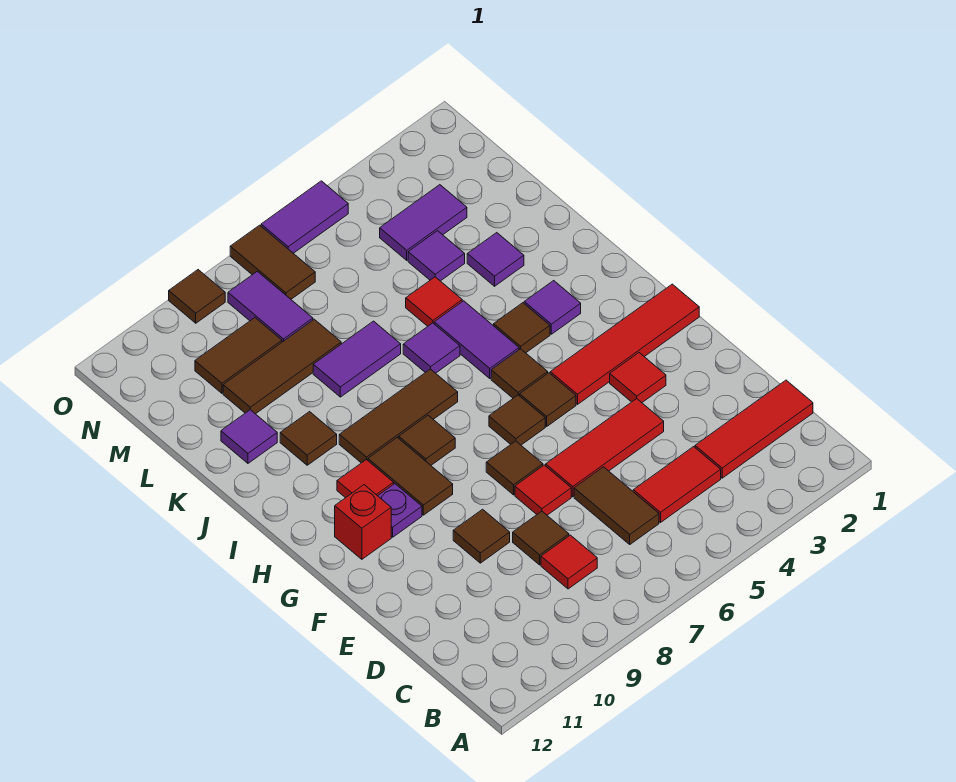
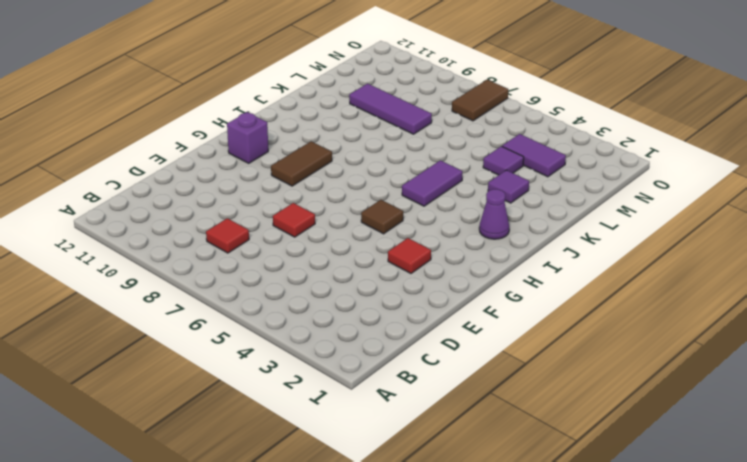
purple brick G11 level 1 -> red brick G11 level 1
purple cone I2 level 1 -> none
purple tile L8:L10 level 1 -> brown tile L8:L10 level 1
none -> red tile C1:C3 level 1
none -> red tile C4:C5 level 1
none -> brown tile C6:D6 level 1
none -> brown tile D8 level 1

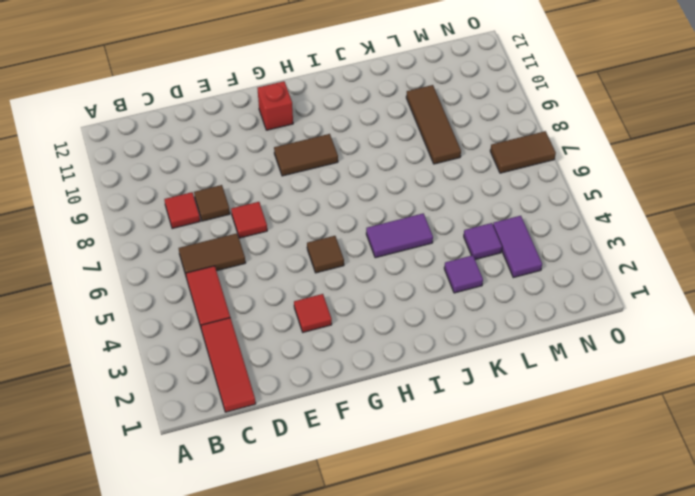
none -> red tile E4:E6 level 1
none -> brown tile E9 level 1
none -> brown tile F7 level 1
none -> red tile G1:G4 level 1

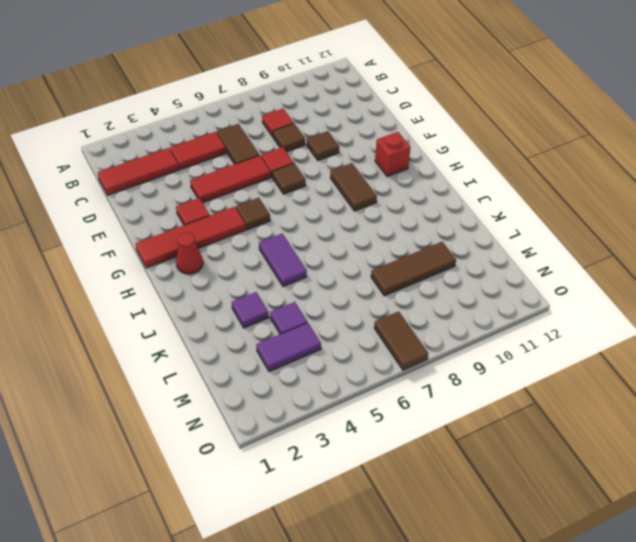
red cone H2 level 1 -> none
none -> brown tile G6 level 1
none -> purple plate G10 level 1
none -> brown tile H5 level 1
none -> brown tile H8 level 1

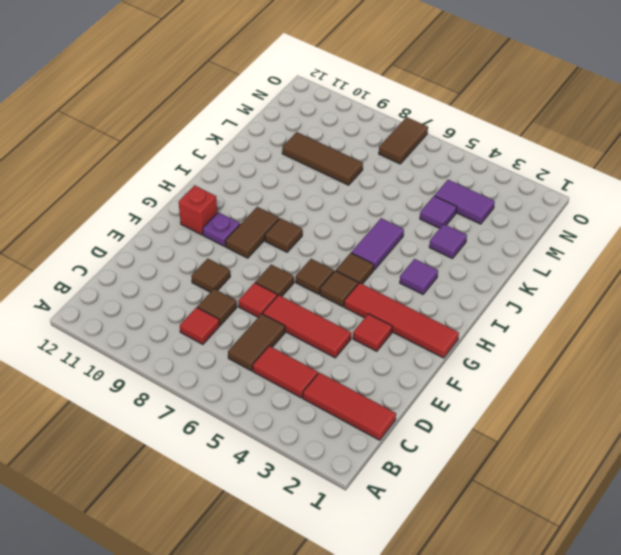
none -> red tile H10 level 1
none -> brown tile I4 level 1
none -> brown tile I7:I9 level 1
none -> purple tile J6 level 1

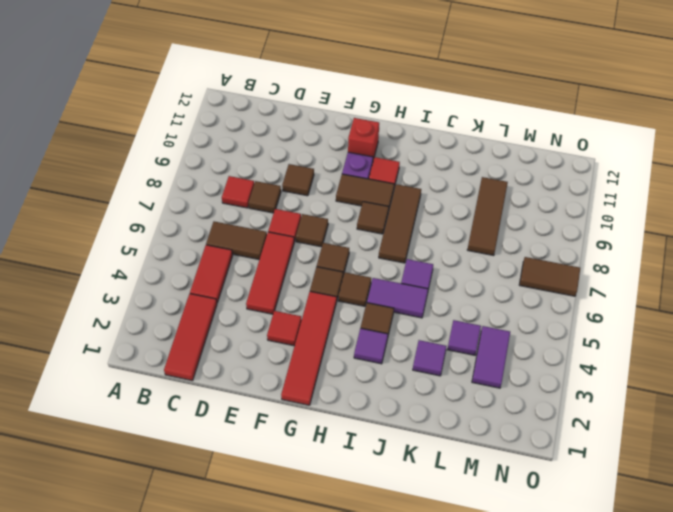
none -> brown tile J10 level 1
none -> red tile K5 level 1
none -> purple tile K7:K8 level 1
none -> purple tile K11 level 1

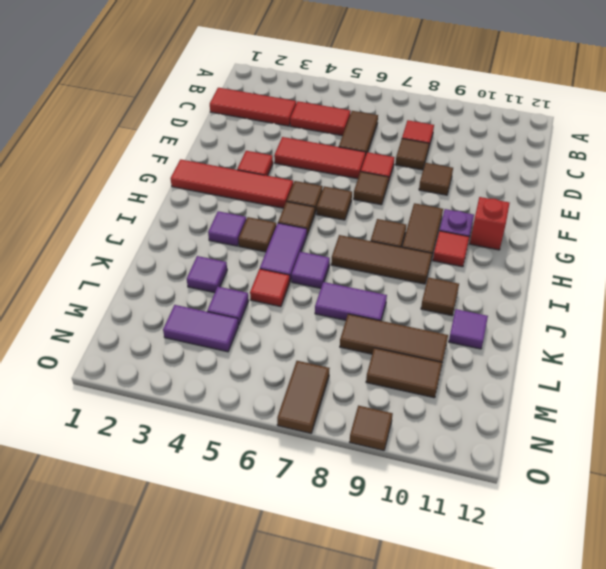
none -> purple tile M8:N8 level 1
none -> purple tile O5:O6 level 1

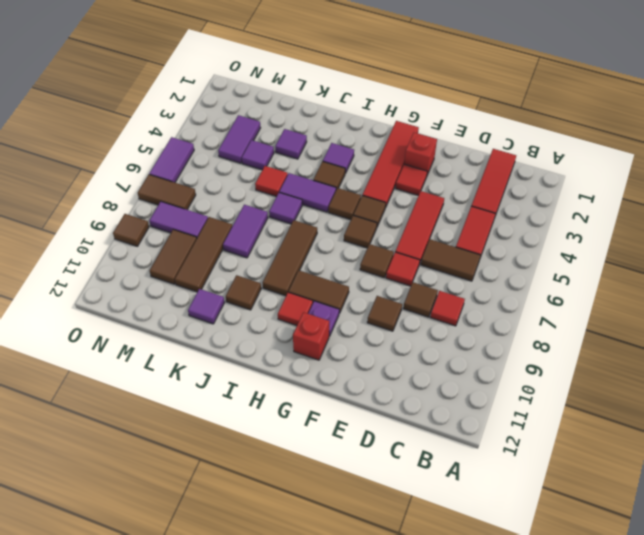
red brick F2 level 1 -> none
none -> brown tile H8 level 1

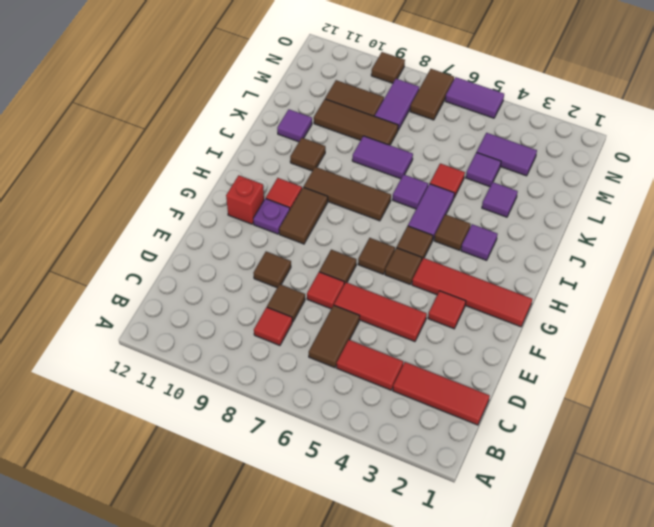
none -> brown tile H8 level 1

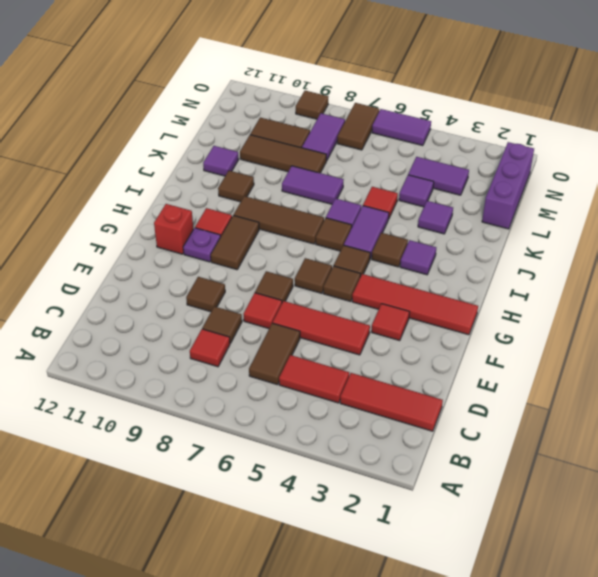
brown tile I6 level 1 -> brown tile H8 level 1
purple brick L1:N1 level 1 -> none

